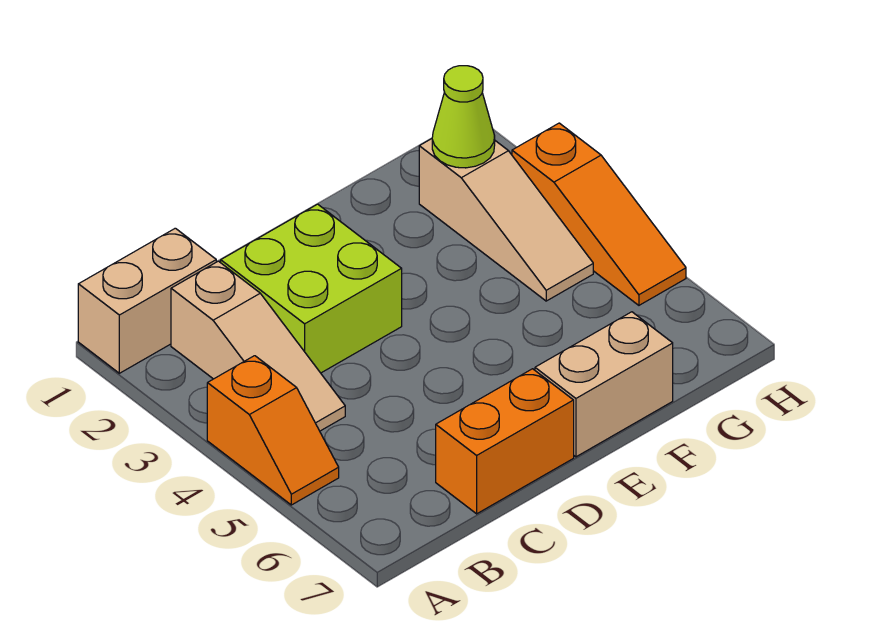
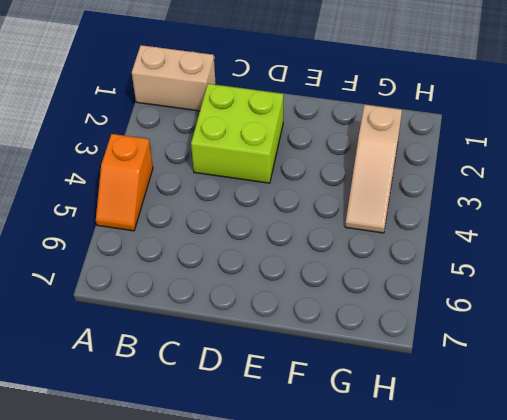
none -> tan slope B2:B4 level 1 top 2
none -> orange brick C7:D7 level 1

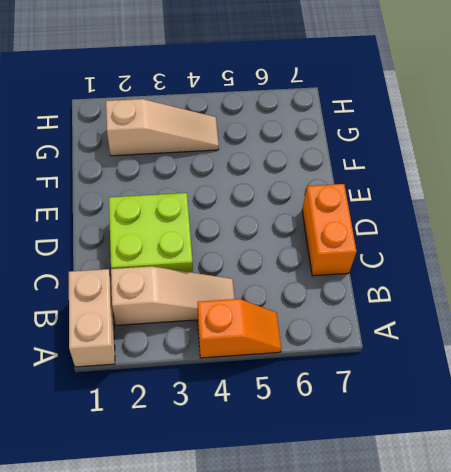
none -> tan brick E7:F7 level 1
none -> orange slope H3:H5 level 1 top 3

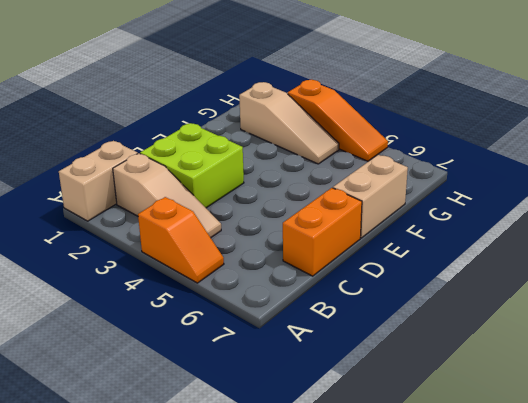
none -> lime cone G2 level 2

